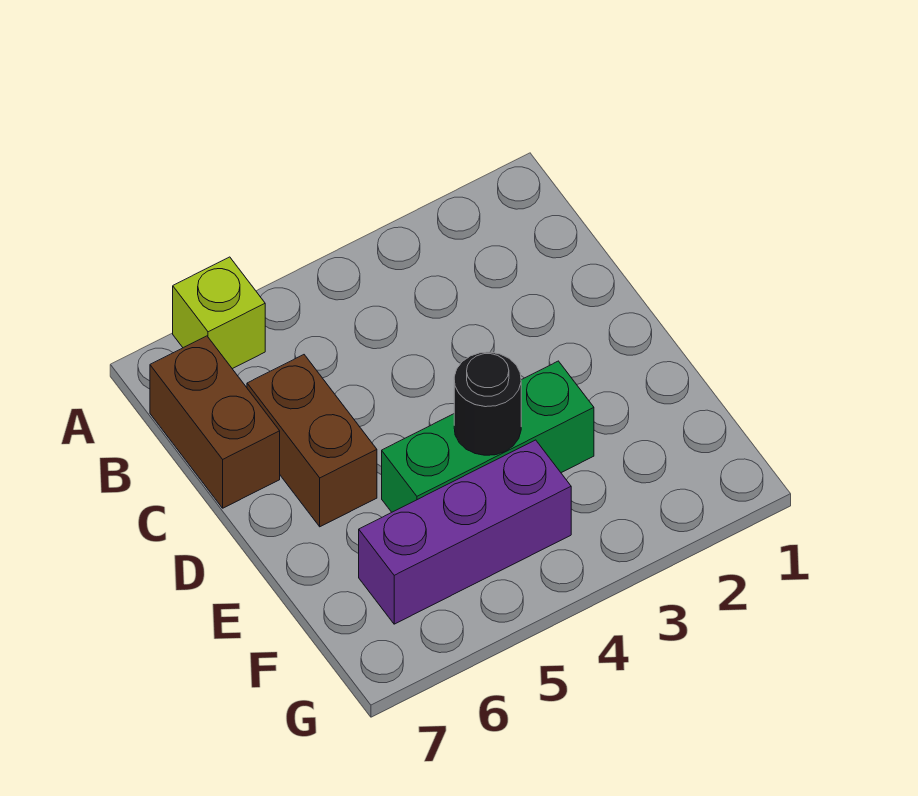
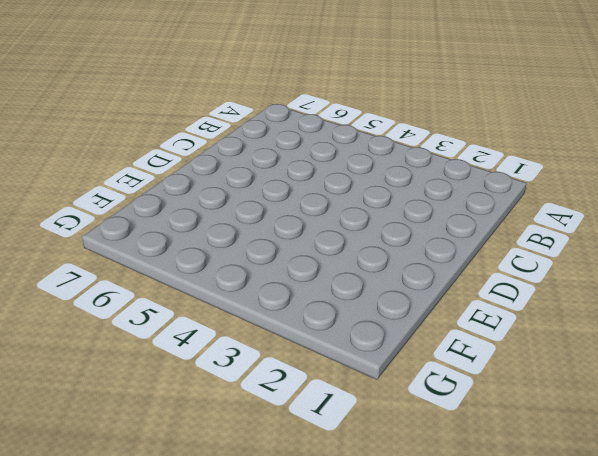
none -> lime brick A6 level 1
none -> brown brick B7:C7 level 1

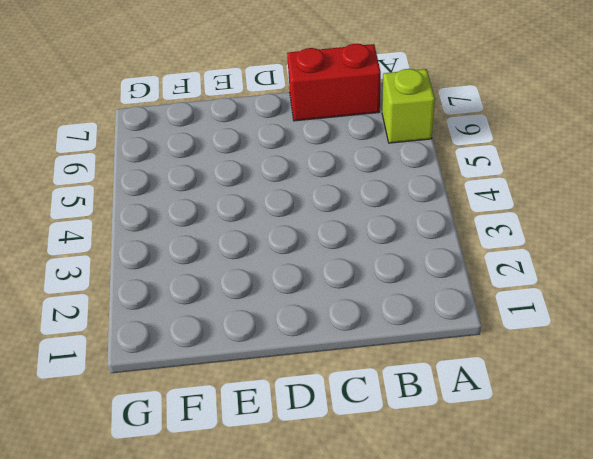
red brick B7:C7 level 1 -> brown brick B7:C7 level 1
none -> brown brick C6:D6 level 1
none -> green brick E3:E5 level 1

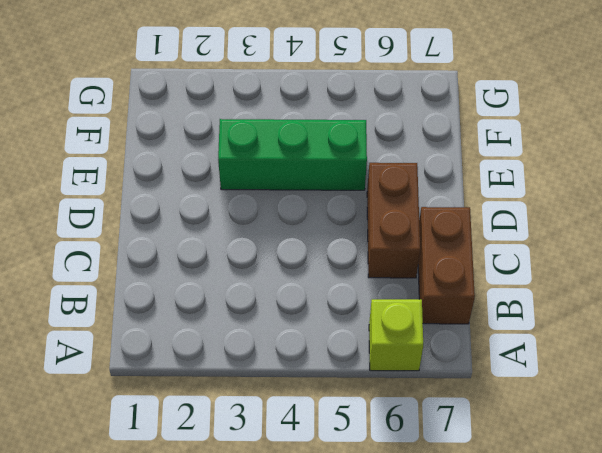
none -> purple brick F4:F6 level 1
none -> black round brick E4 level 2

